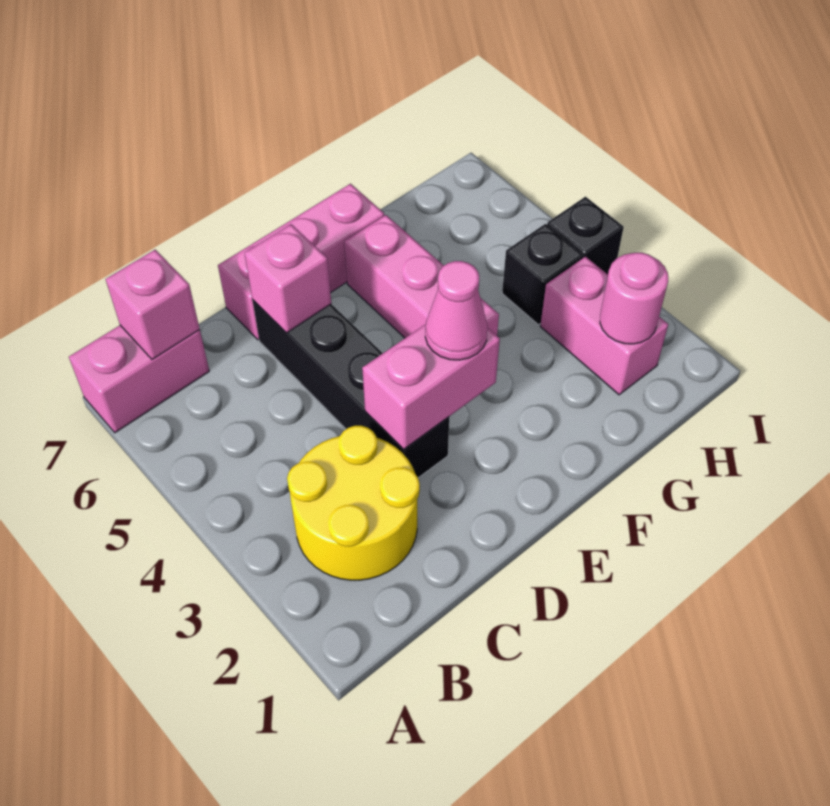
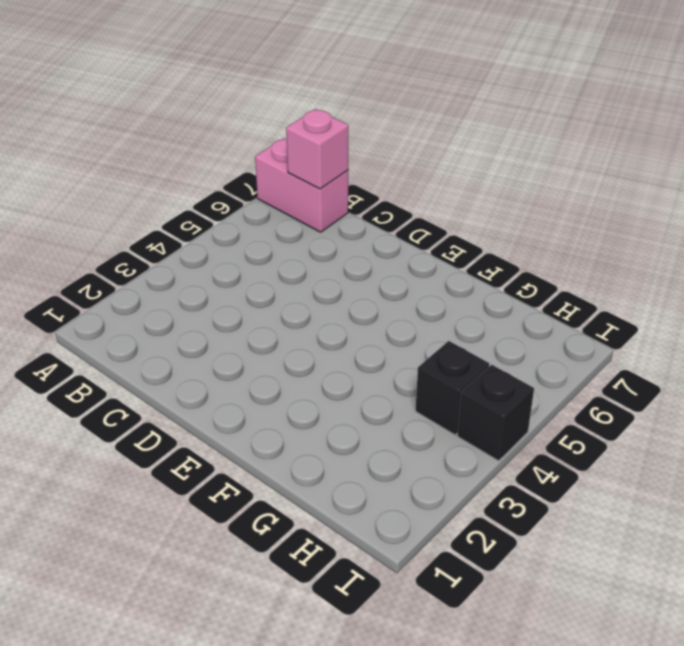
none -> yellow round brick B2:C3 level 1
none -> black brick D3:D6 level 1
none -> pink brick D7:F7 level 1

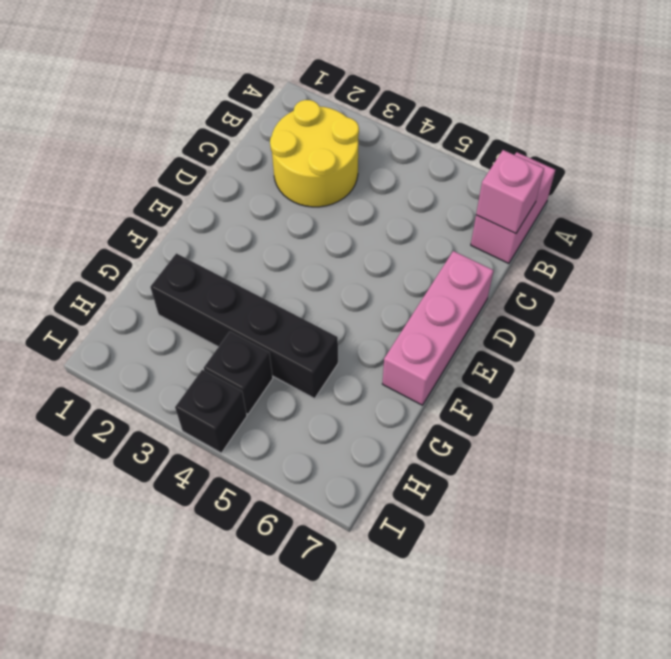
black brick G2:G5 level 1 -> black brick D3:D6 level 1
none -> pink brick F4:F6 level 1
none -> pink brick H2:H3 level 1
none -> pink brick D3:E3 level 2

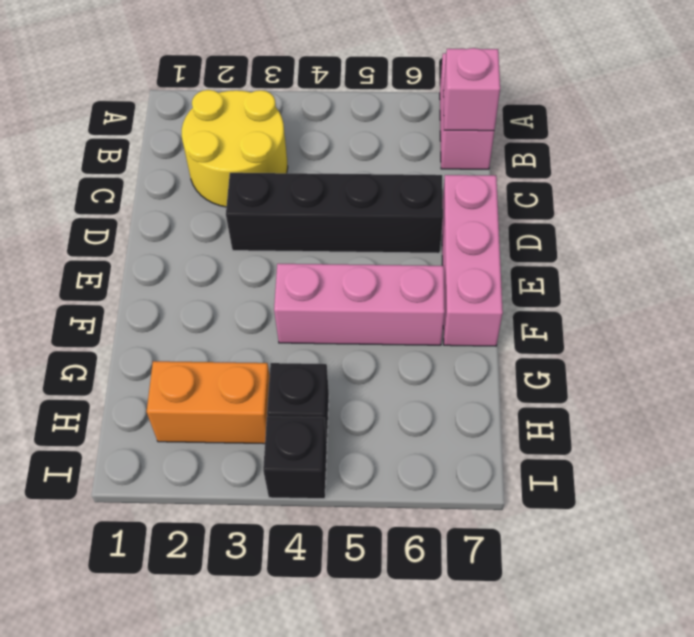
orange brick H2:H3 level 1 -> pink brick H2:H3 level 1
none -> pink brick D3:E3 level 2
none -> pink brick D6 level 2
none -> pink round brick H2 level 2

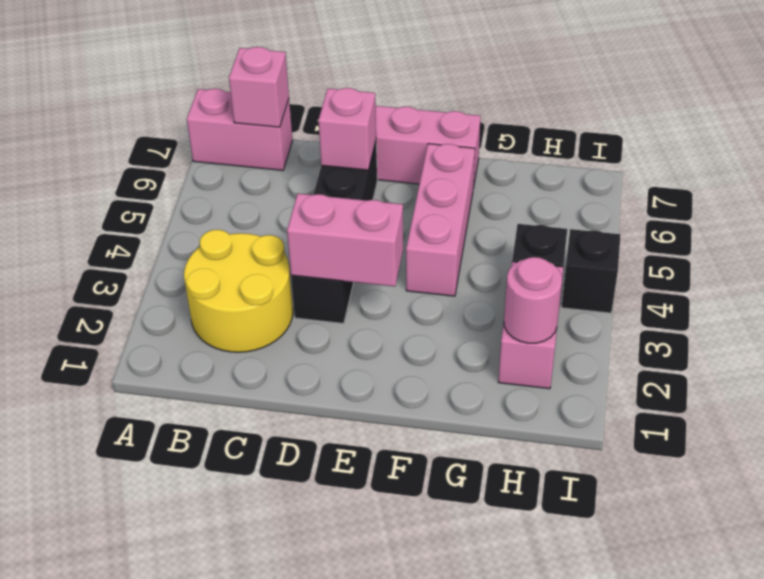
none -> pink cone E3 level 3

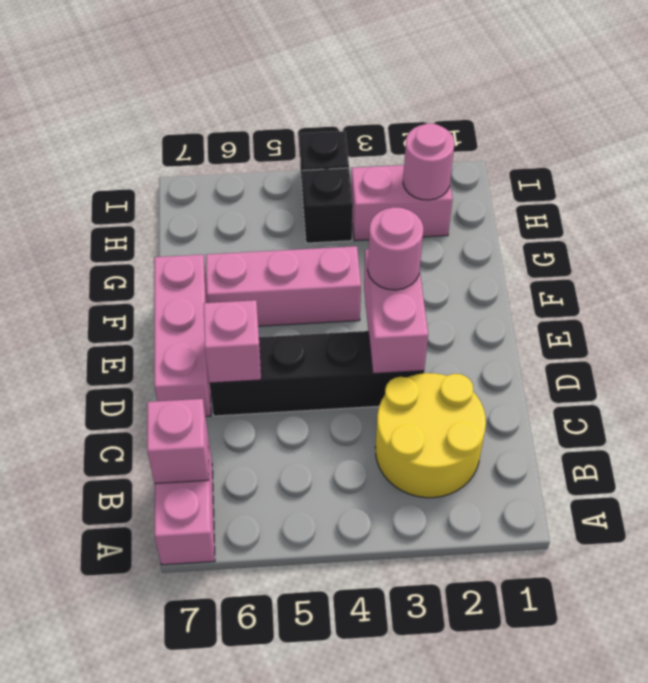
pink round brick E3 level 3 -> pink cone E3 level 3

